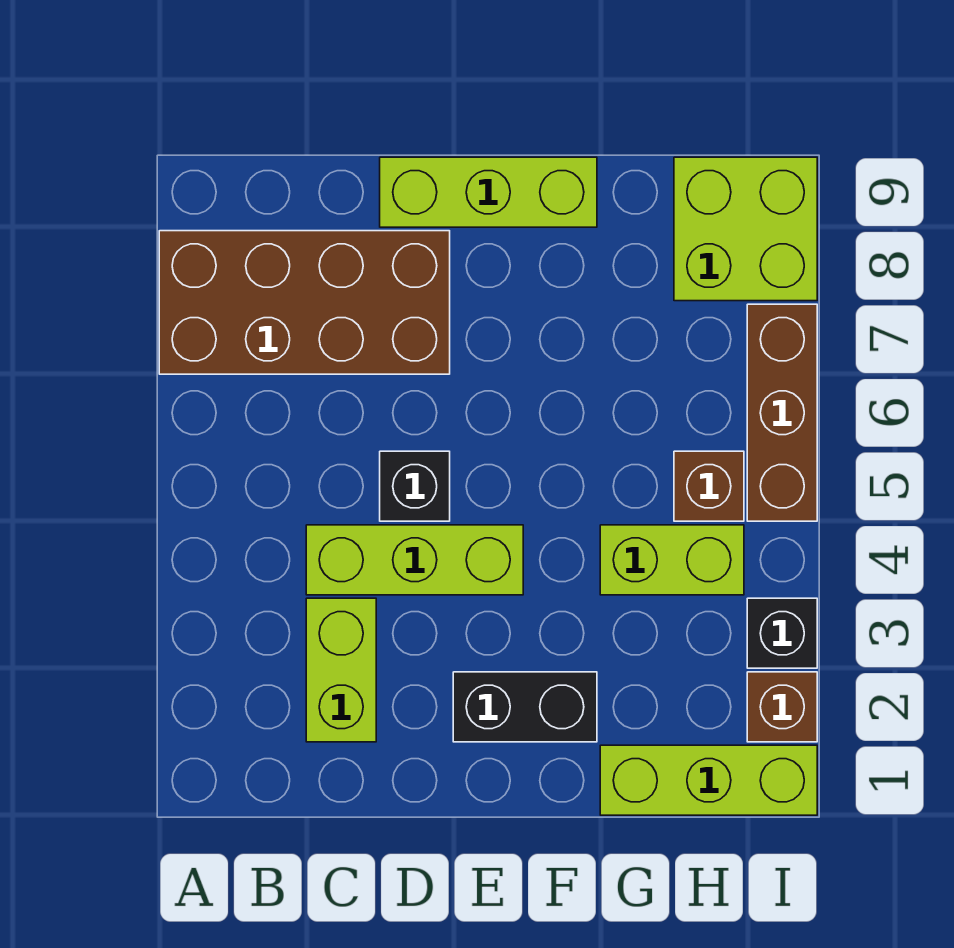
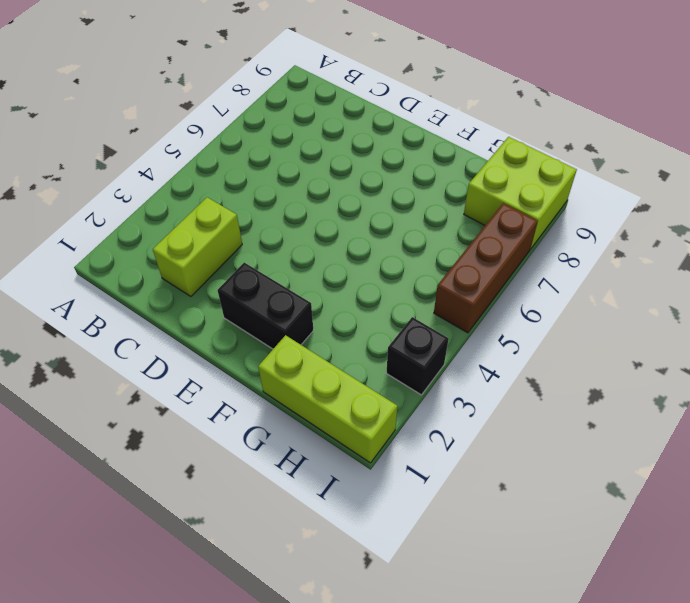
none -> brown brick A7:D8 level 1
none -> lime brick C4:E4 level 1
none -> black brick D5 level 1

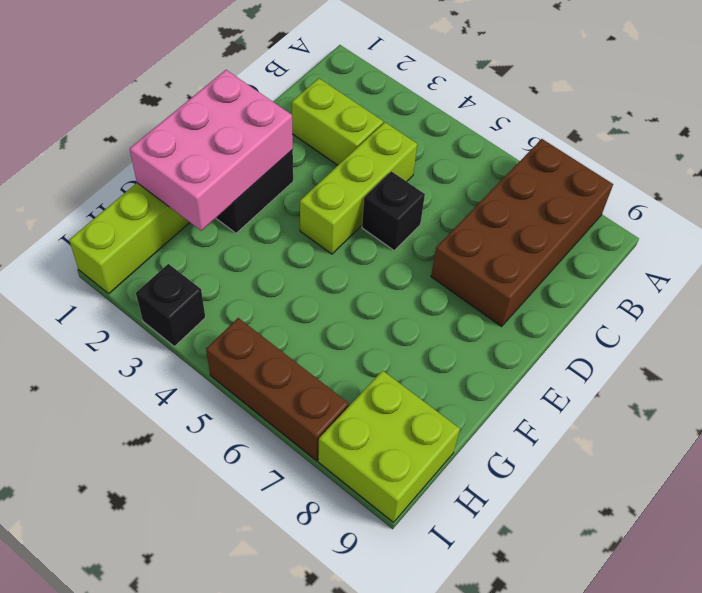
pink brick E1:G2 level 2 -> none
none -> lime brick D9:F9 level 1
none -> lime brick G4:H4 level 1
none -> brown brick H5 level 1

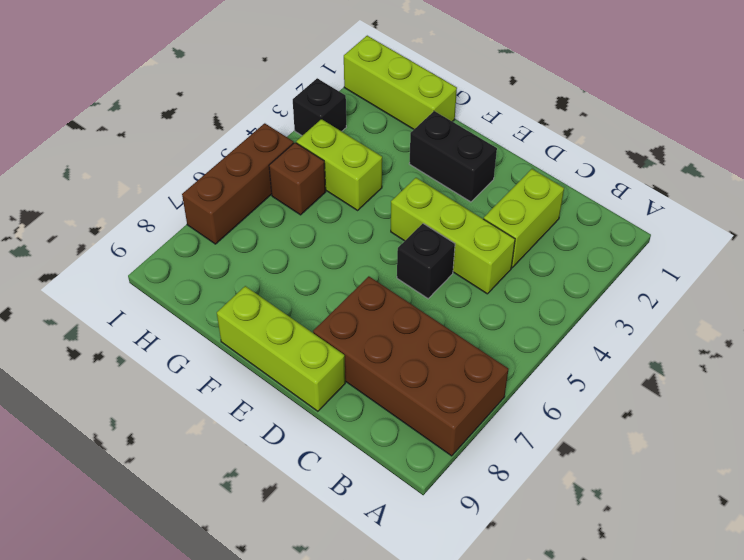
none -> lime brick H8:I9 level 1
none -> brown brick I2 level 1

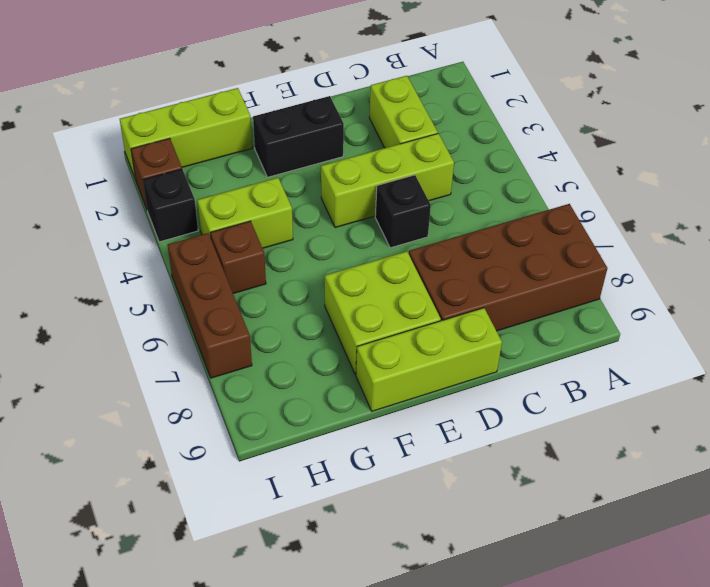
lime brick E7:F8 level 1 -> lime brick H8:I9 level 1

